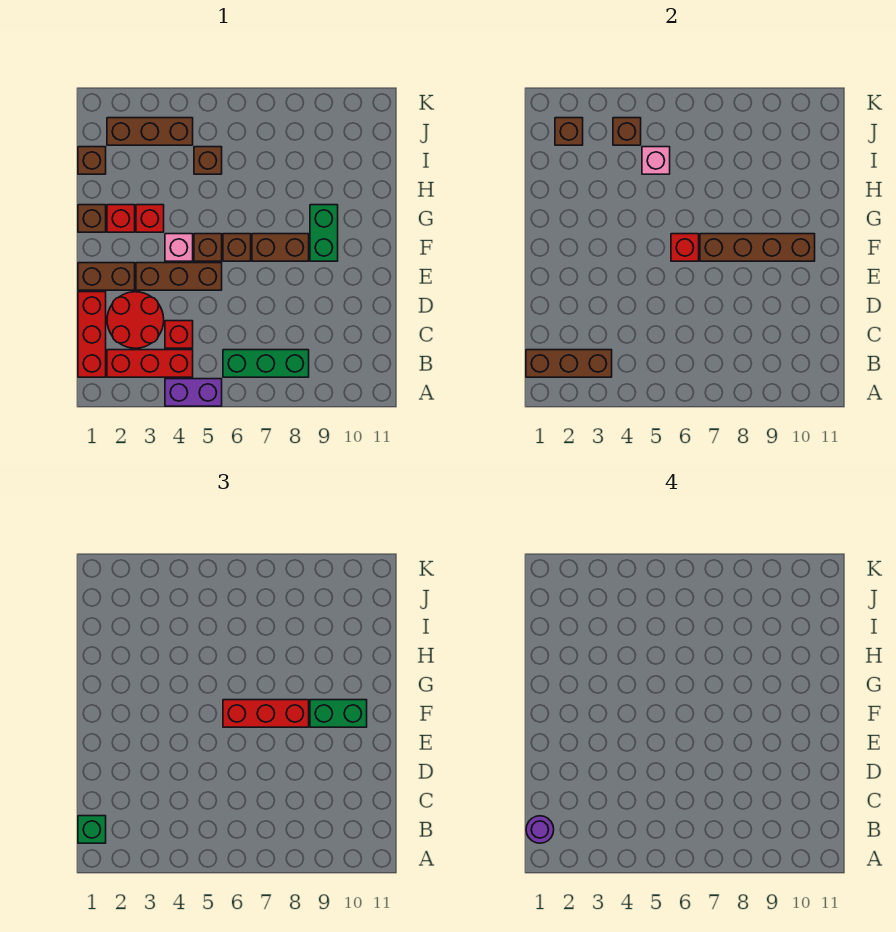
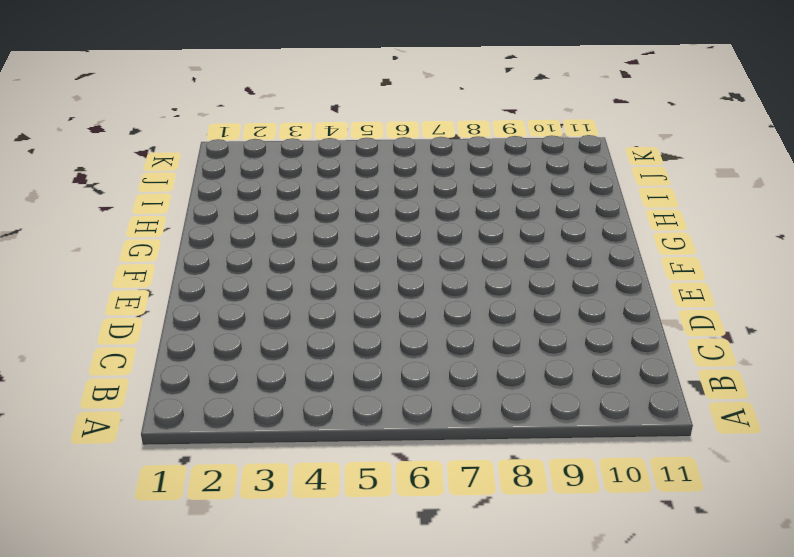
none -> purple brick A4:A5 level 1
none -> red brick B1:D1 level 1
none -> red brick B2:B4 level 1

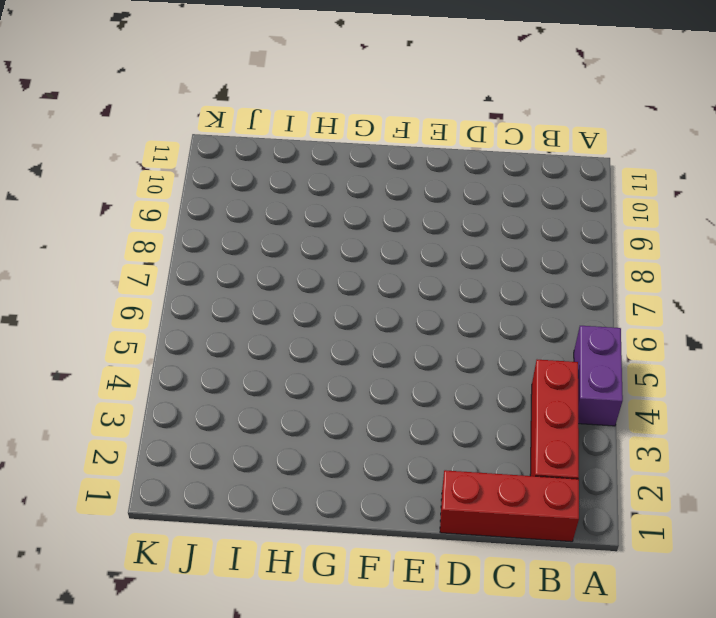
none -> green brick B6:B8 level 1
none -> red round brick C2:D3 level 1
none -> red brick C4 level 1

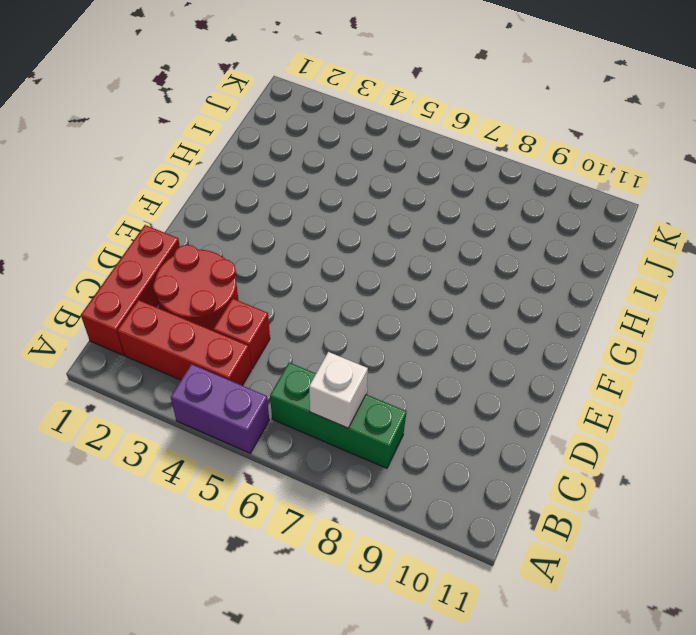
white brick B7 level 2 -> none
none -> brown brick E1:E2 level 1
none -> brown brick E3:E5 level 1
none -> pink brick F4 level 1

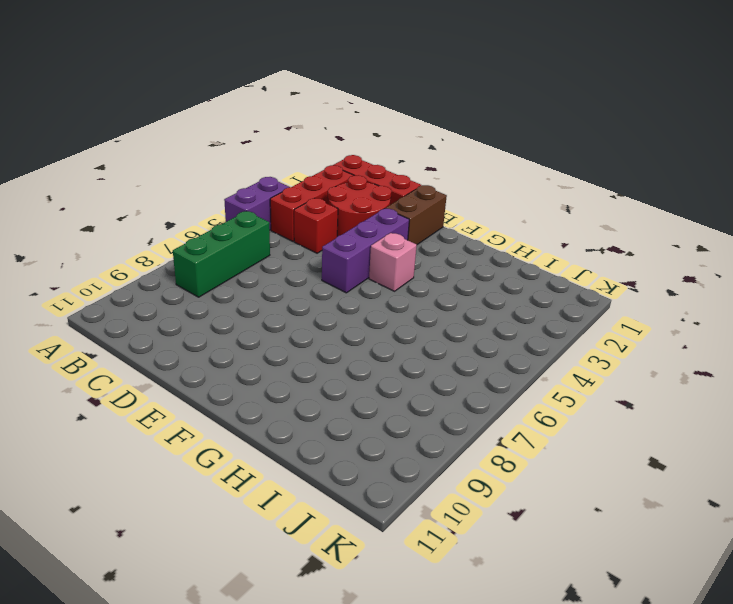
purple brick E3:E5 level 1 -> brown brick E3:E5 level 1
none -> brown brick F5 level 1
none -> brown brick F6 level 1
none -> brown brick F7:F8 level 1

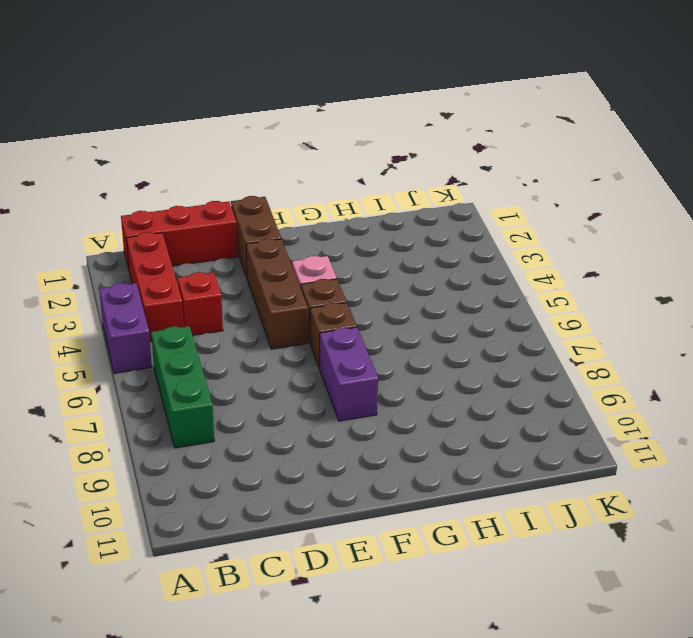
purple brick F7:F8 level 1 -> brown brick F7:F8 level 1
none -> red round brick C2:D3 level 1
none -> green brick F9:G9 level 1
none -> brown brick G1 level 1

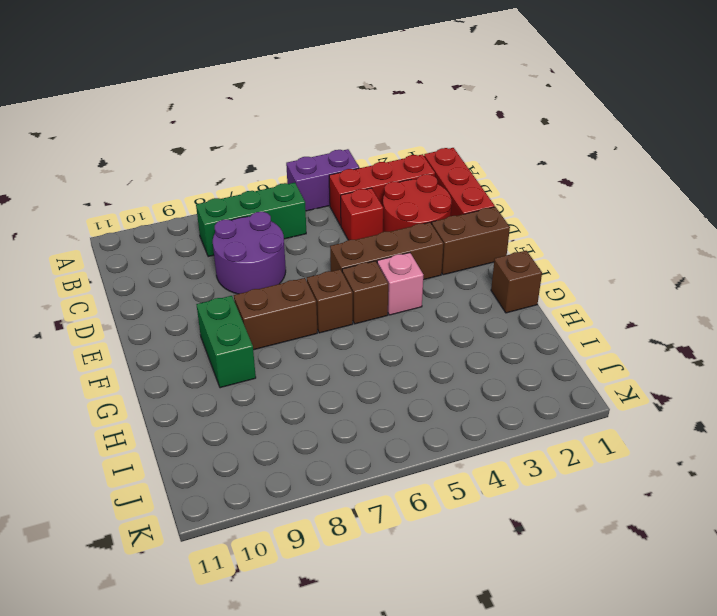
purple round brick C7:D8 level 1 -> none
none -> red brick G2 level 1
none -> red brick G3 level 1
none -> brown brick I1 level 1

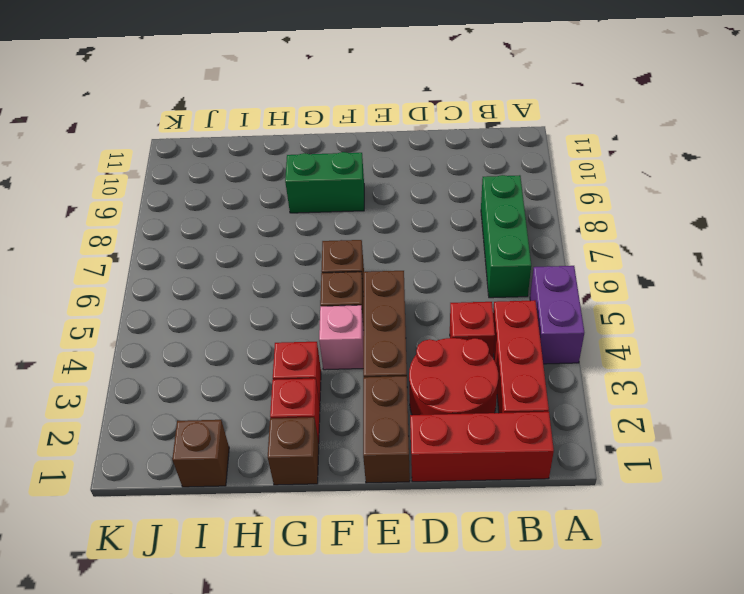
none -> brown brick F7:F8 level 1
none -> brown brick I5 level 1
none -> brown brick J2:J4 level 1

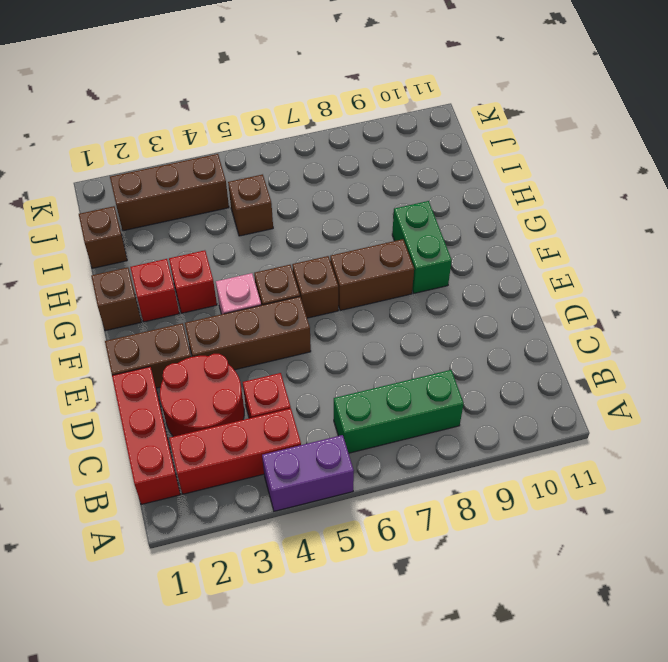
none -> brown brick B1:B3 level 2
none -> red brick F6 level 2
none -> brown brick F7:F10 level 2

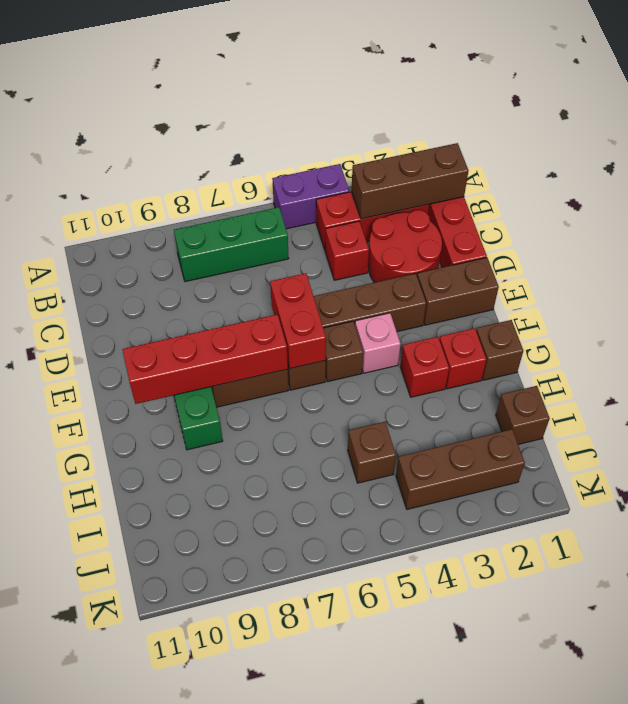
red brick E6:F6 level 2 -> red brick F6 level 2
red brick F7:F10 level 2 -> brown brick F7:F10 level 2
none -> pink brick I5 level 2
none -> brown brick J2 level 2
none -> brown brick J4 level 2

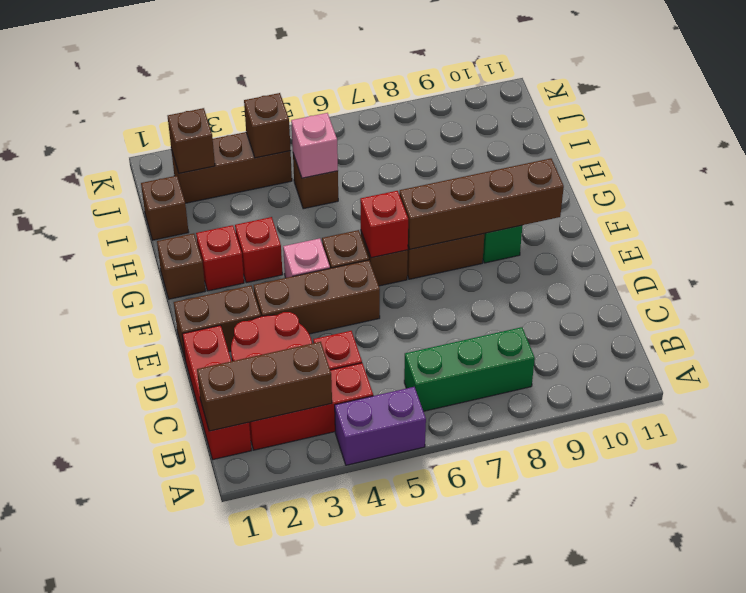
none -> green brick B1 level 3
none -> red brick F6:F8 level 3
none -> green brick F9:F10 level 3

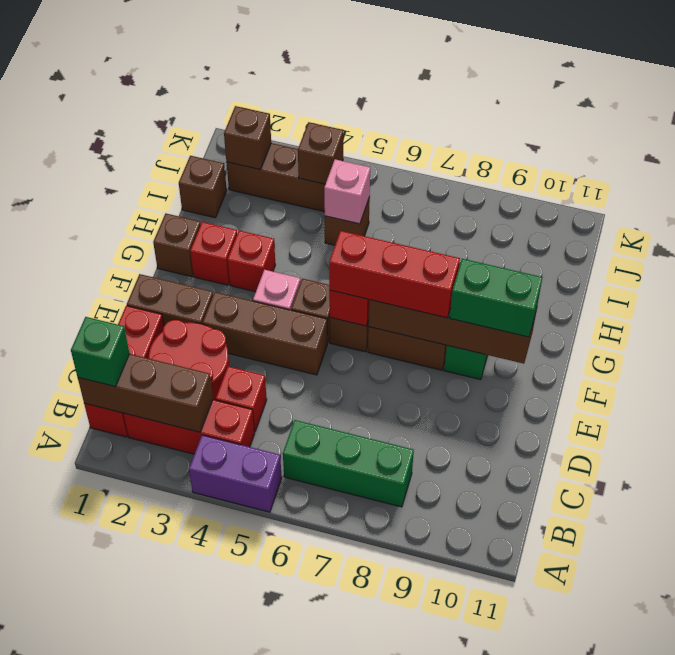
none -> purple round brick B1 level 4

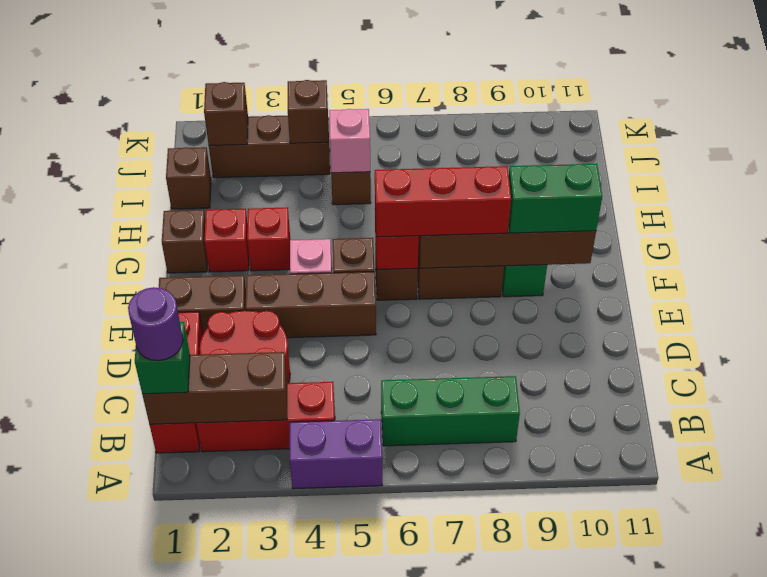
none -> red brick C4 level 1

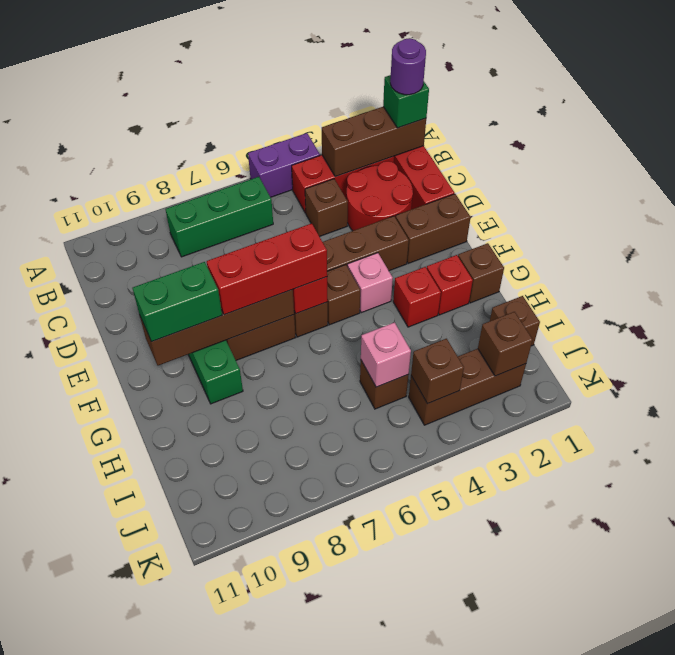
brown brick C4 level 1 -> red brick C4 level 1

